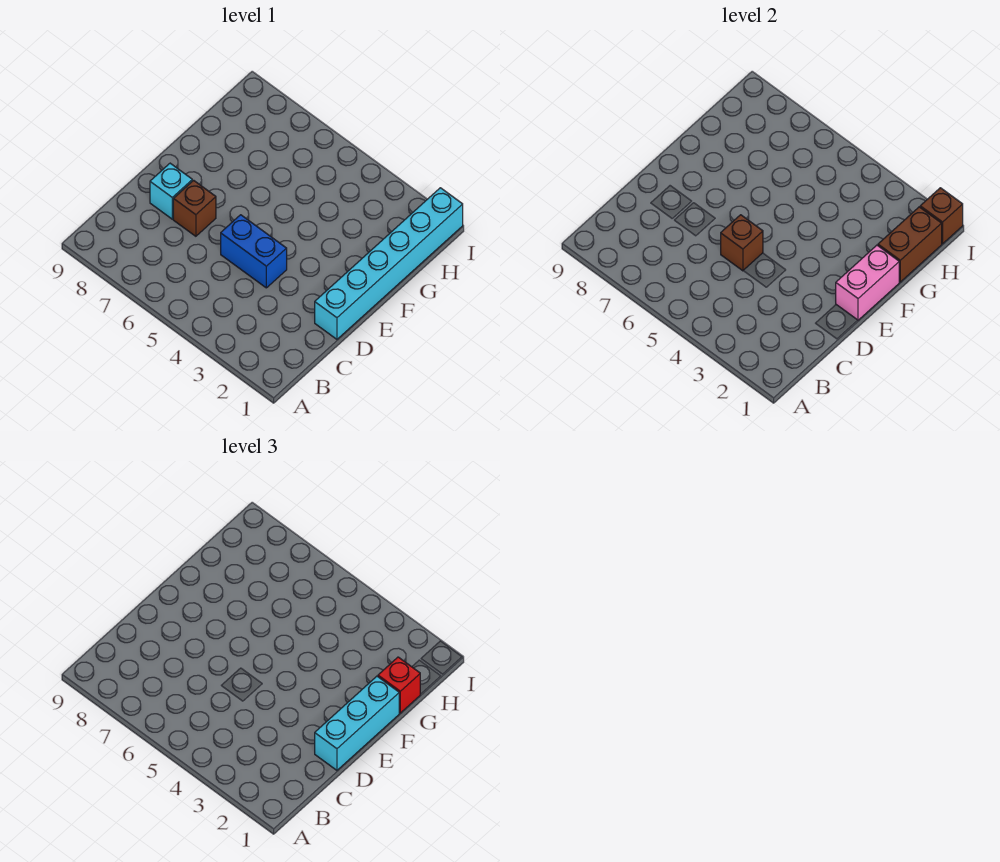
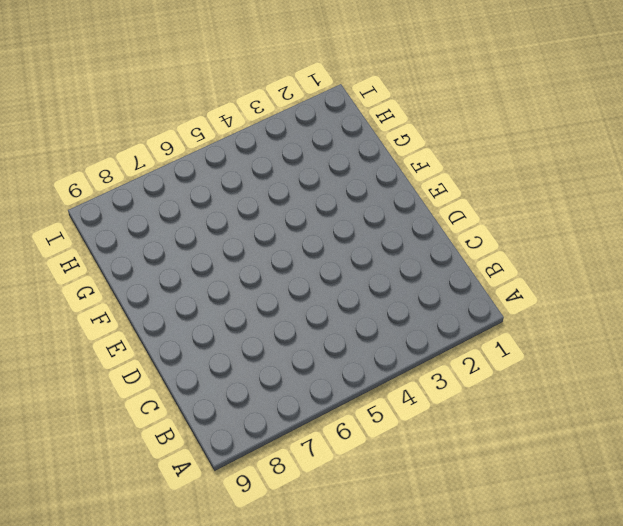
none -> cyan brick D1:I1 level 1
none -> blue brick D4:D5 level 1

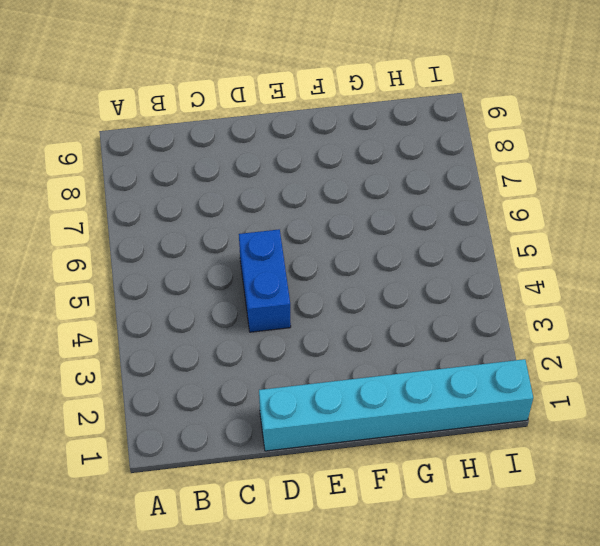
none -> brown brick D7 level 1
none -> cyan brick D8 level 1

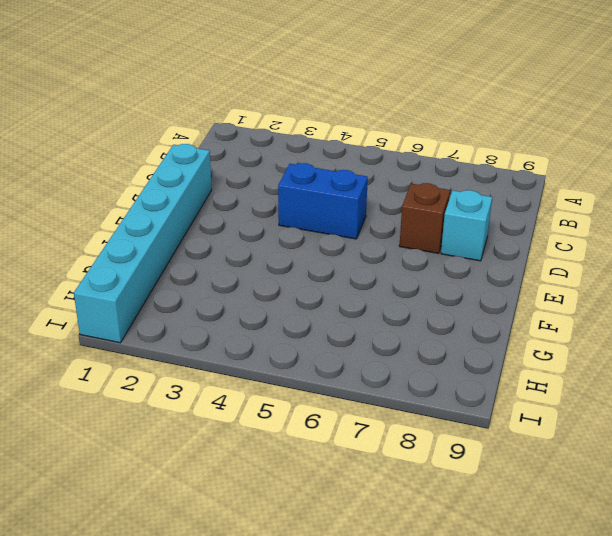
none -> brown brick D5 level 2
none -> pink brick E1:F1 level 2

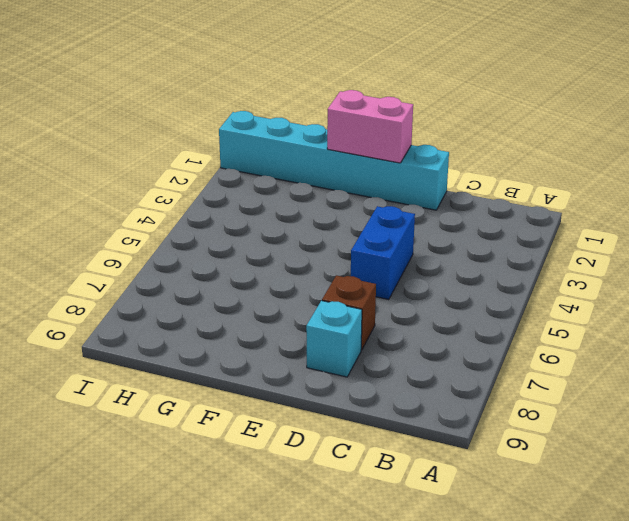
none -> brown brick D5 level 2
none -> brown brick G1:H1 level 2

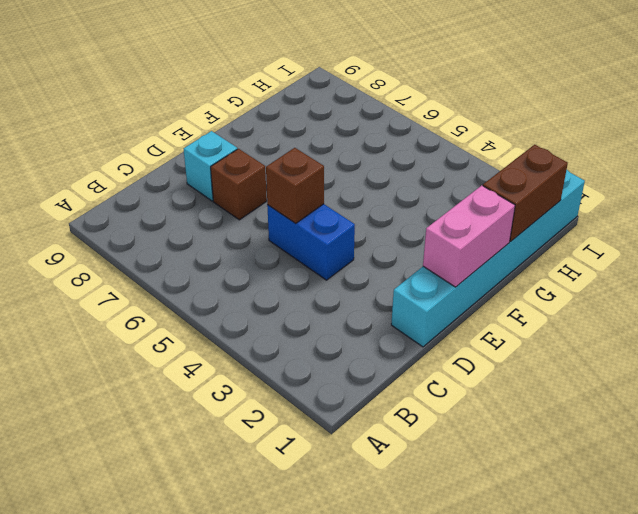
none -> brown brick I1 level 2
none -> cyan brick D1:F1 level 3

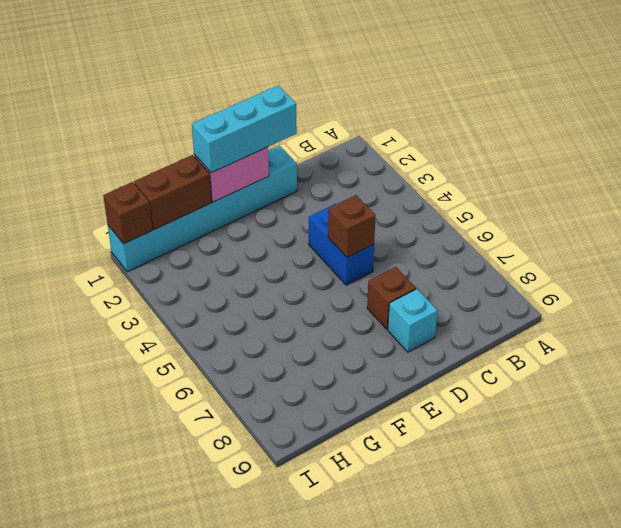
none -> red brick G1 level 3

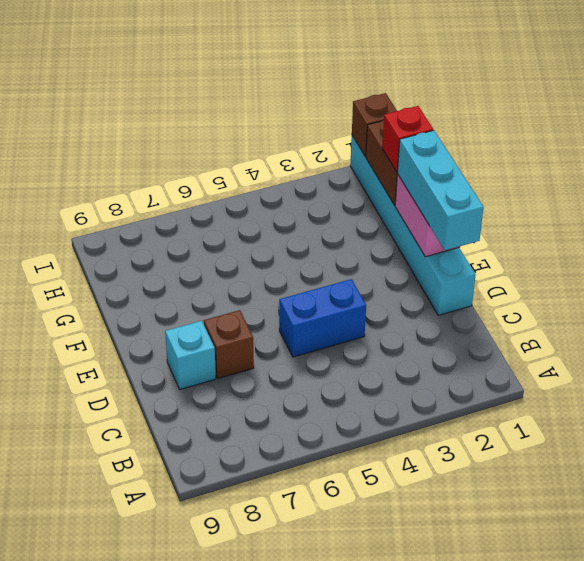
none -> brown brick D5 level 2

